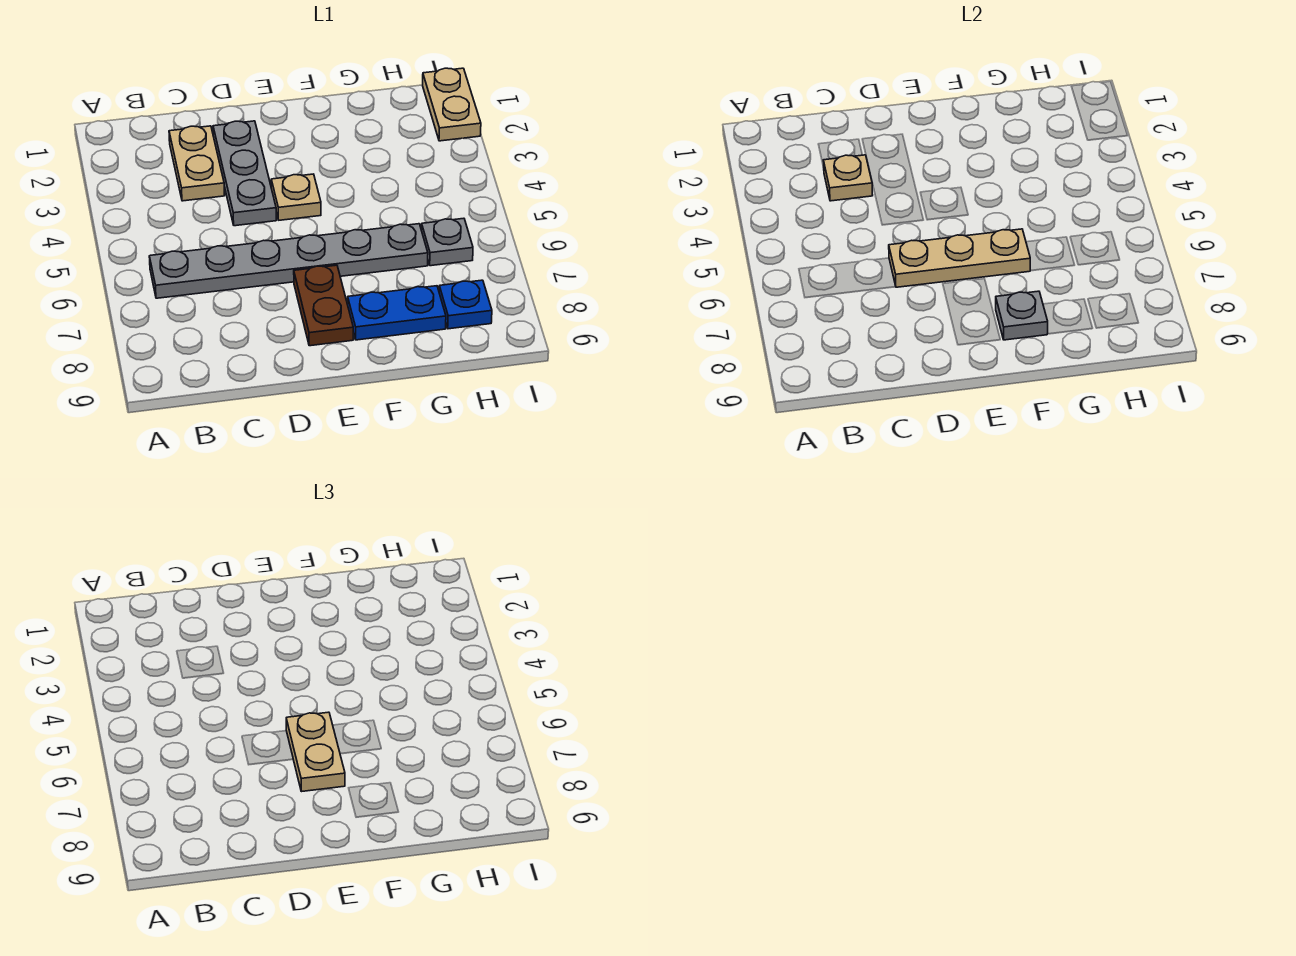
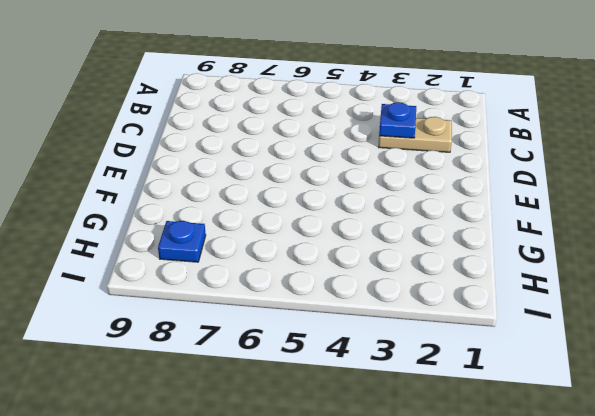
blue plate C3 level 2 -> tan plate C3 level 2
none -> grey plate B6:G6 level 1
none -> grey plate D2:D4 level 1
none -> tan plate E4 level 1

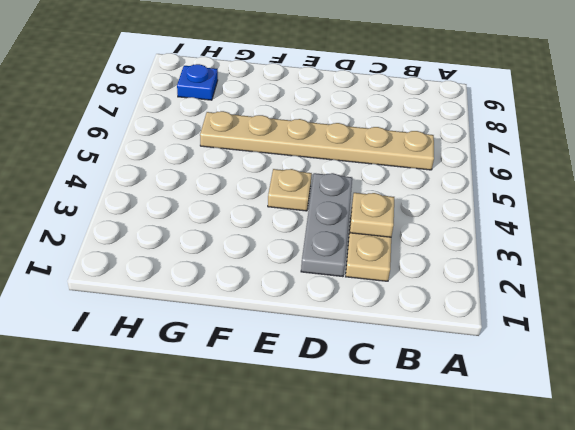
tan plate B6:G6 level 1 -> grey plate B6:G6 level 1
none -> brown plate E7:E8 level 1
none -> blue plate F8:G8 level 1
none -> grey plate H6 level 1

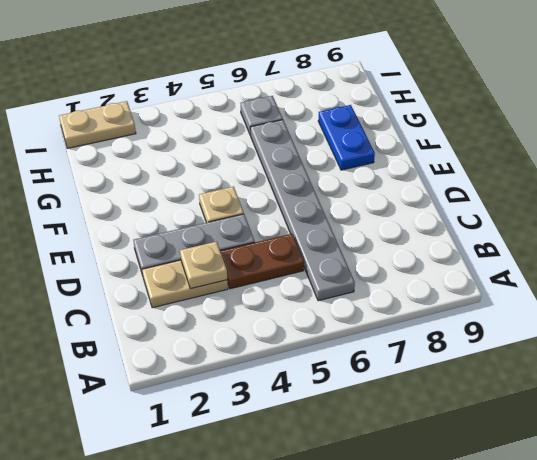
brown plate C4:C5 level 1 -> brown plate E7:E8 level 1
none -> blue plate H8 level 1
none -> tan plate D6:F6 level 2
none -> grey plate F8 level 2

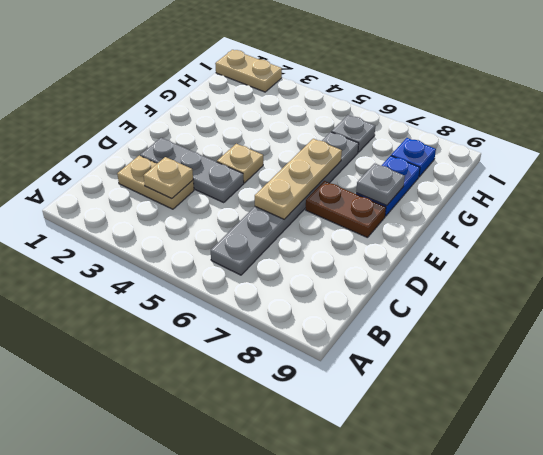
none -> tan plate E6:E7 level 3

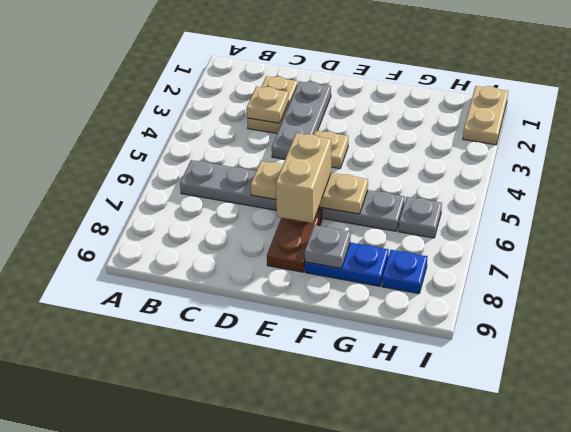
tan brick E6:E7 level 3 -> tan plate E6:E7 level 3

